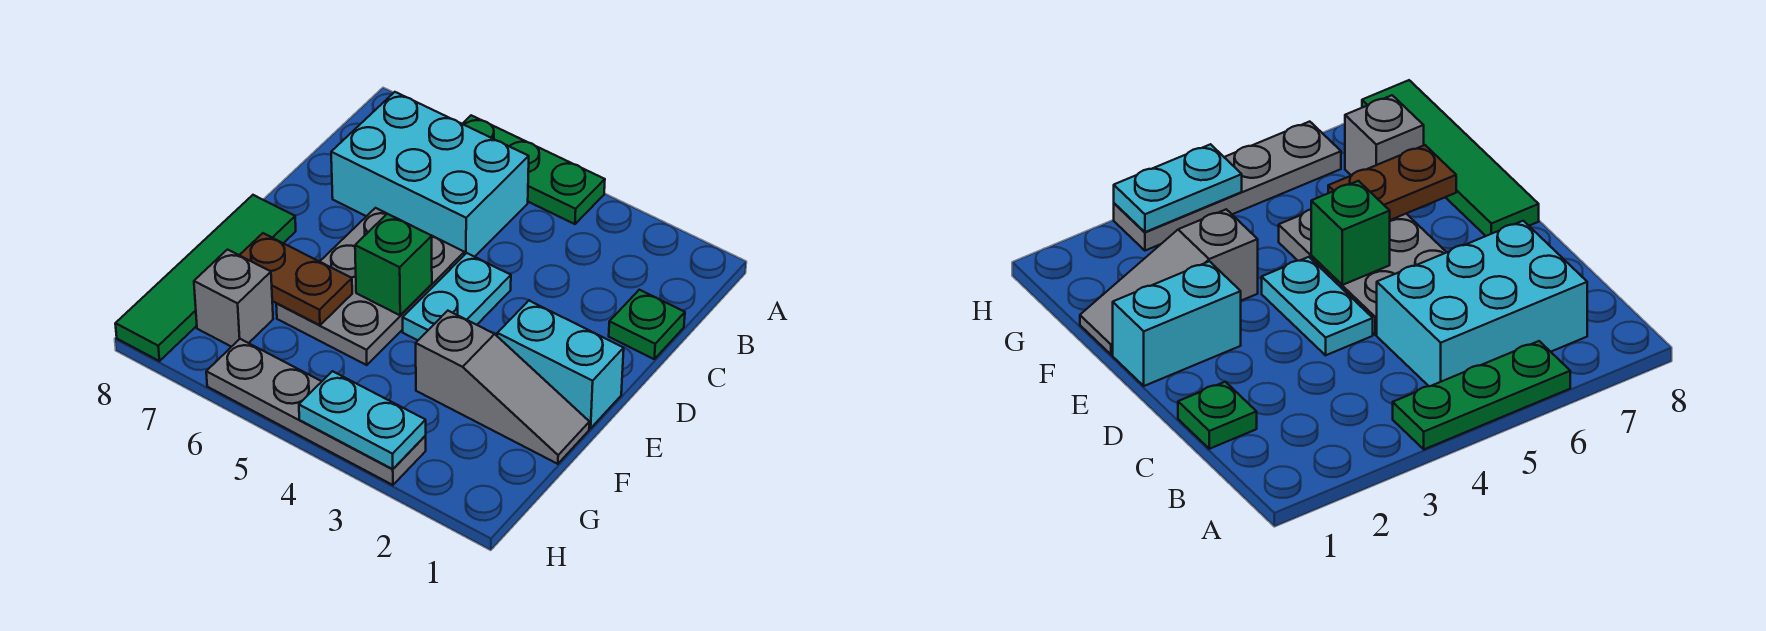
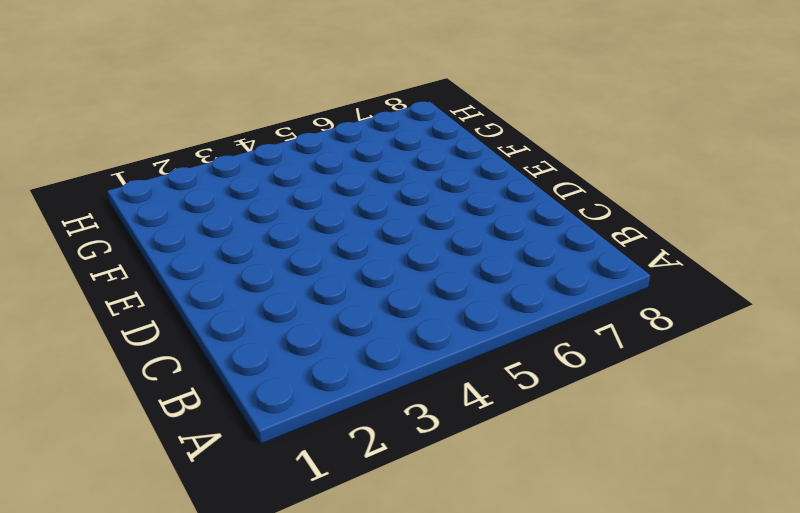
none -> green plate A4:A6 level 1
none -> cyan brick B5:C7 level 1
none -> green plate C1 level 1

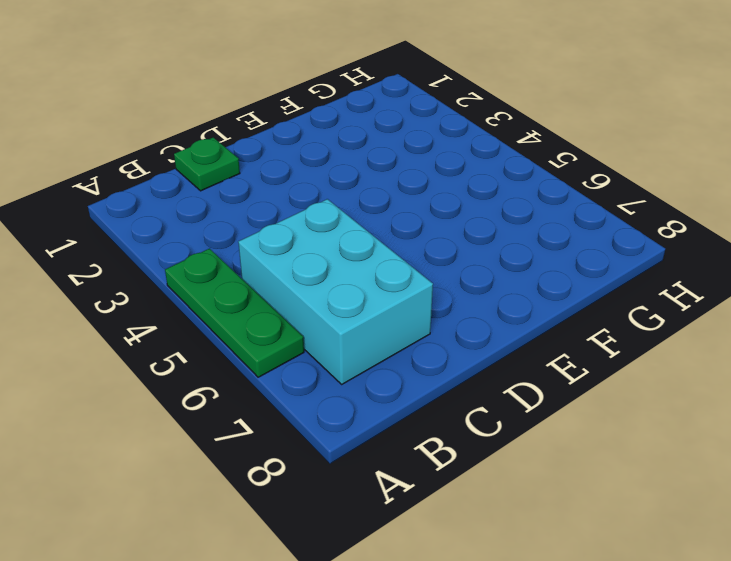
none -> cyan plate D4:E4 level 1
none -> grey plate D5:F6 level 1
none -> cyan brick E1:E2 level 1

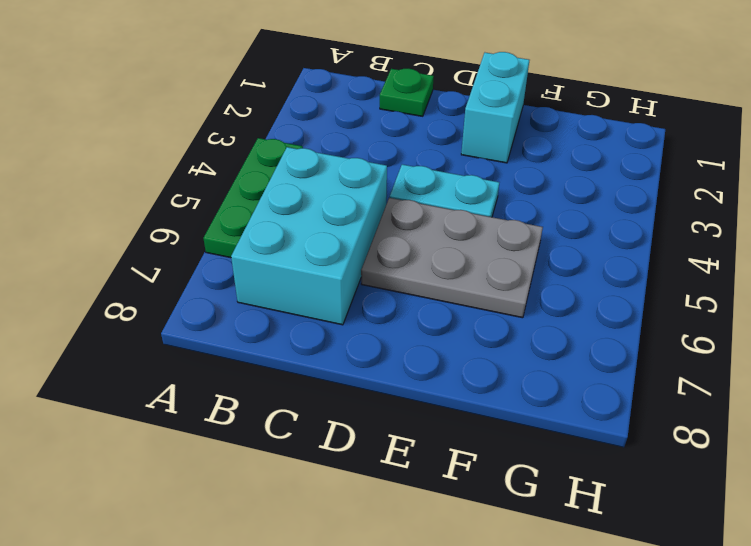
none -> green tile E8:H8 level 1
none -> grey slope F1:F3 level 1 top 3
none -> grey brick G7 level 1

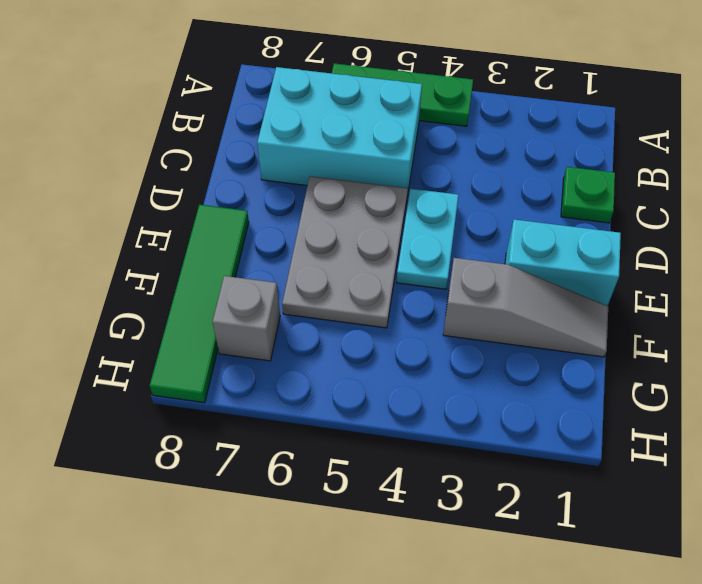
none -> grey plate H3:H6 level 1
none -> green brick E5 level 2
none -> brown plate F6:F7 level 2

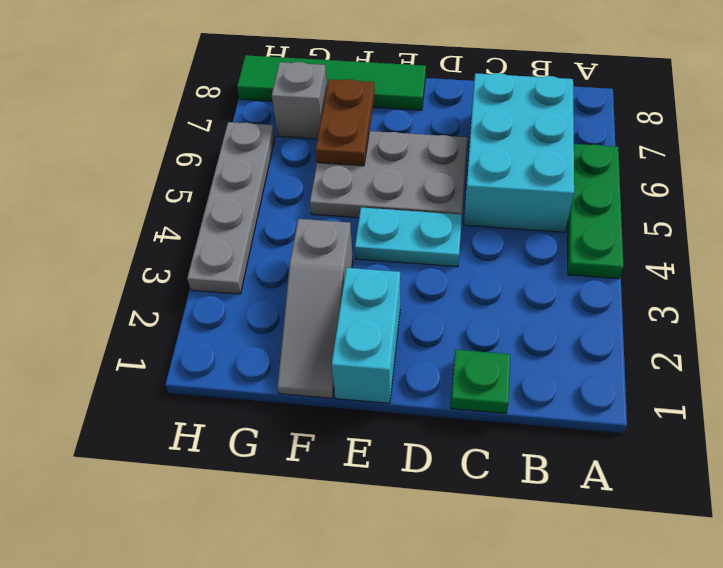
none -> green brick E5 level 2
none -> cyan plate H3:H4 level 2

